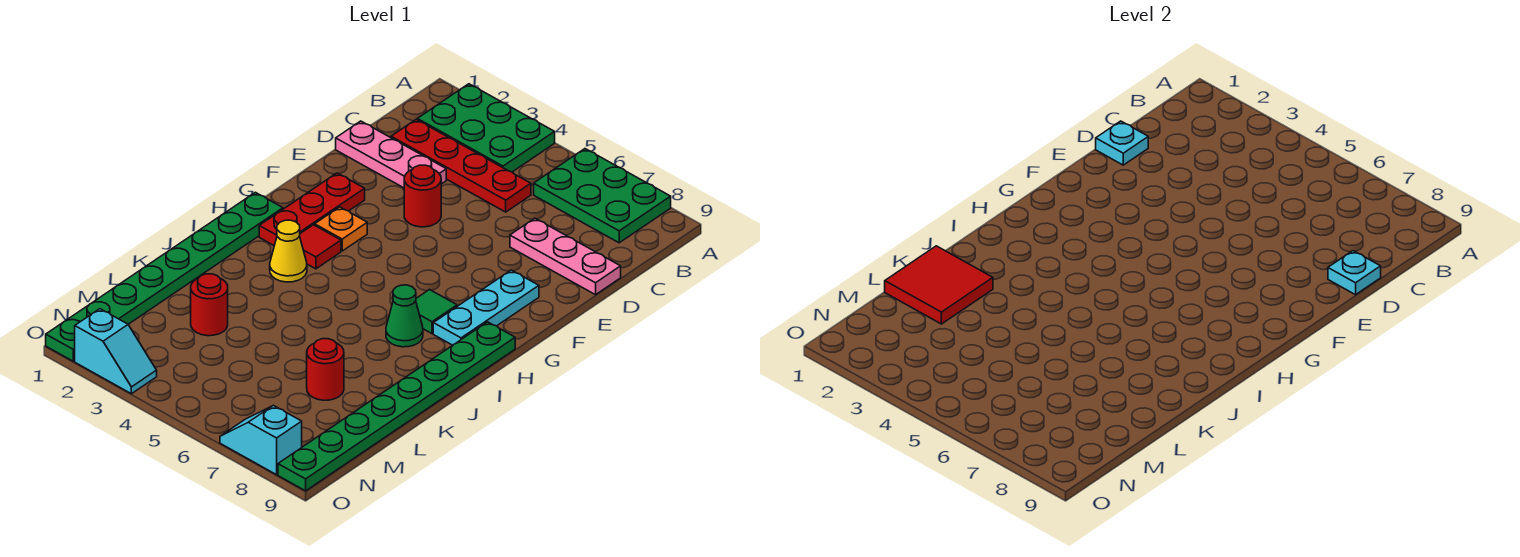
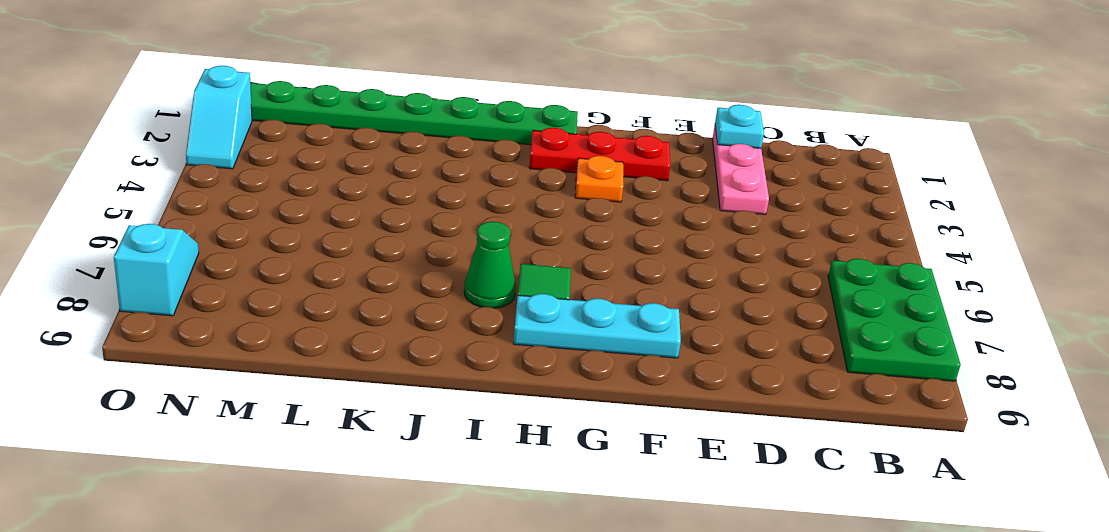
none -> green plate A2:B4 level 1
none -> red plate C2:C5 level 1
none -> pink plate D7:D9 level 1

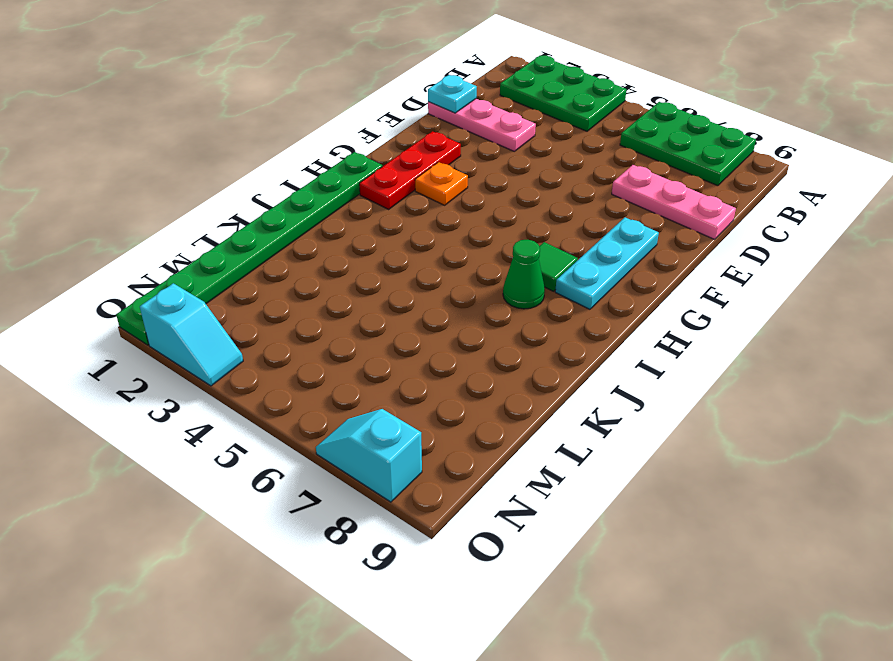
none -> red plate C2:C5 level 1
none -> red round brick E4 level 1
none -> red tile H3 level 1

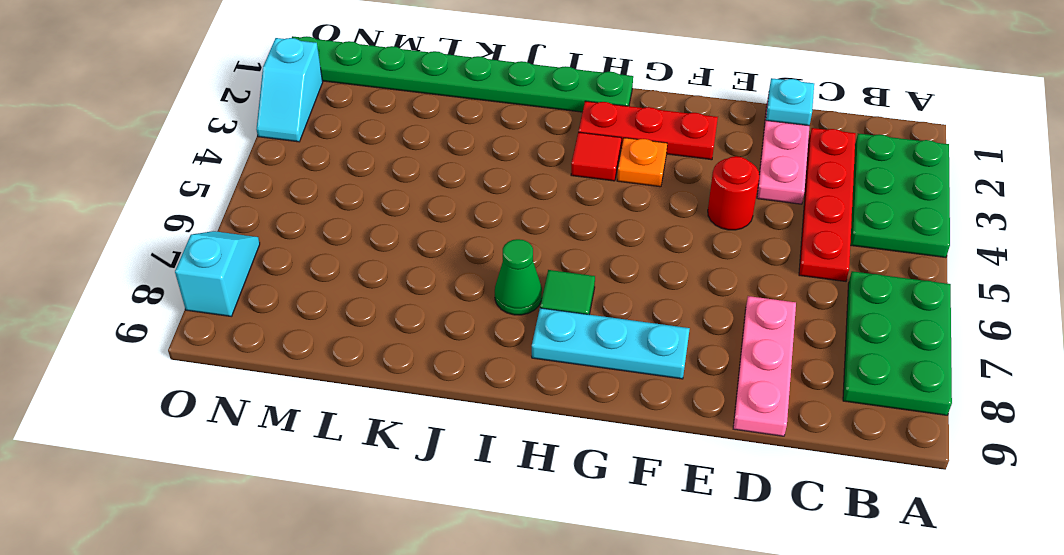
none -> green plate H9:O9 level 1
none -> yellow cone I3 level 1
none -> red round brick L3 level 1

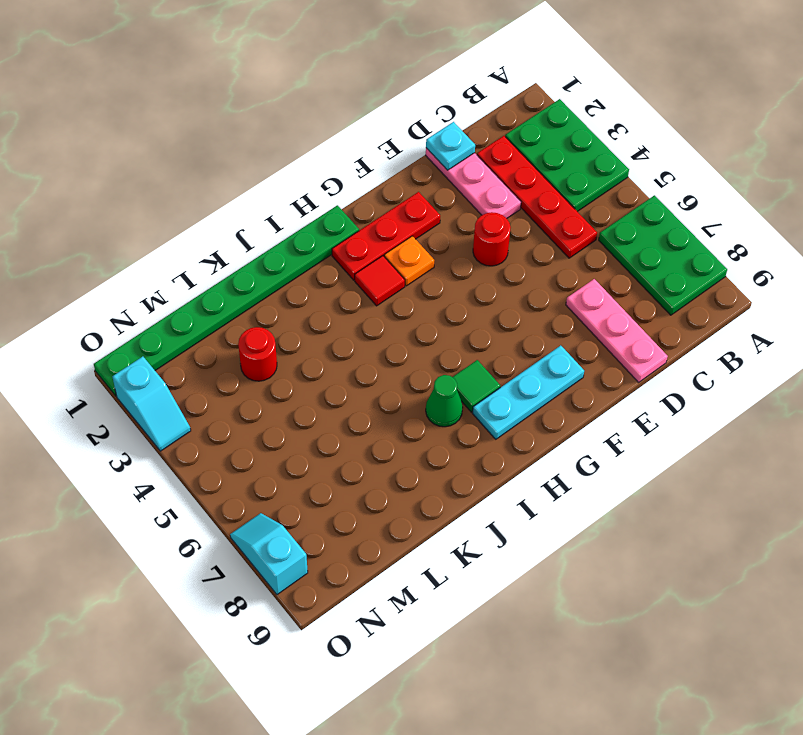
none -> green plate H9:O9 level 1
none -> yellow cone I3 level 1
none -> red round brick L7 level 1

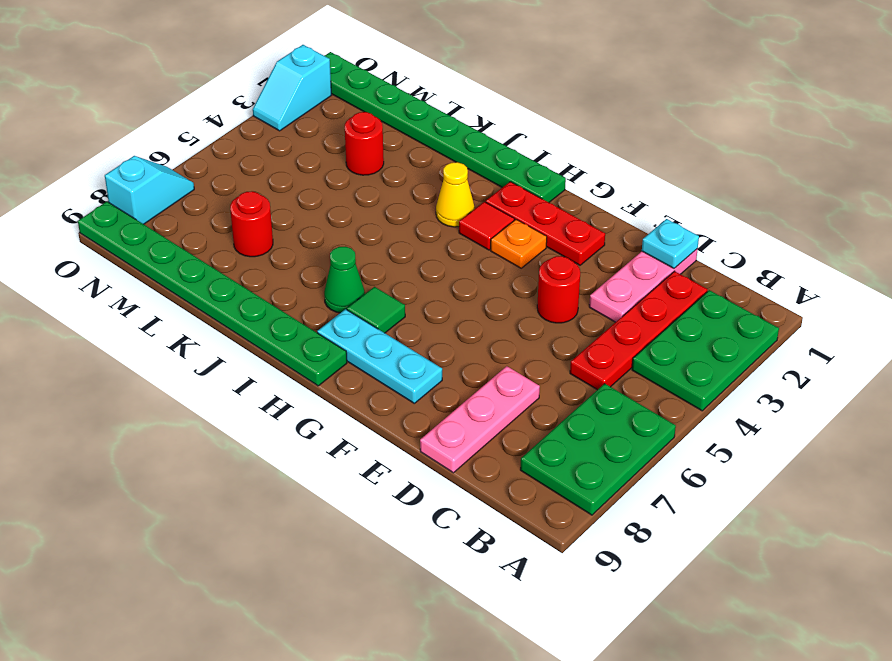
none -> cyan plate D9 level 2
none -> red tile K1:L2 level 2

